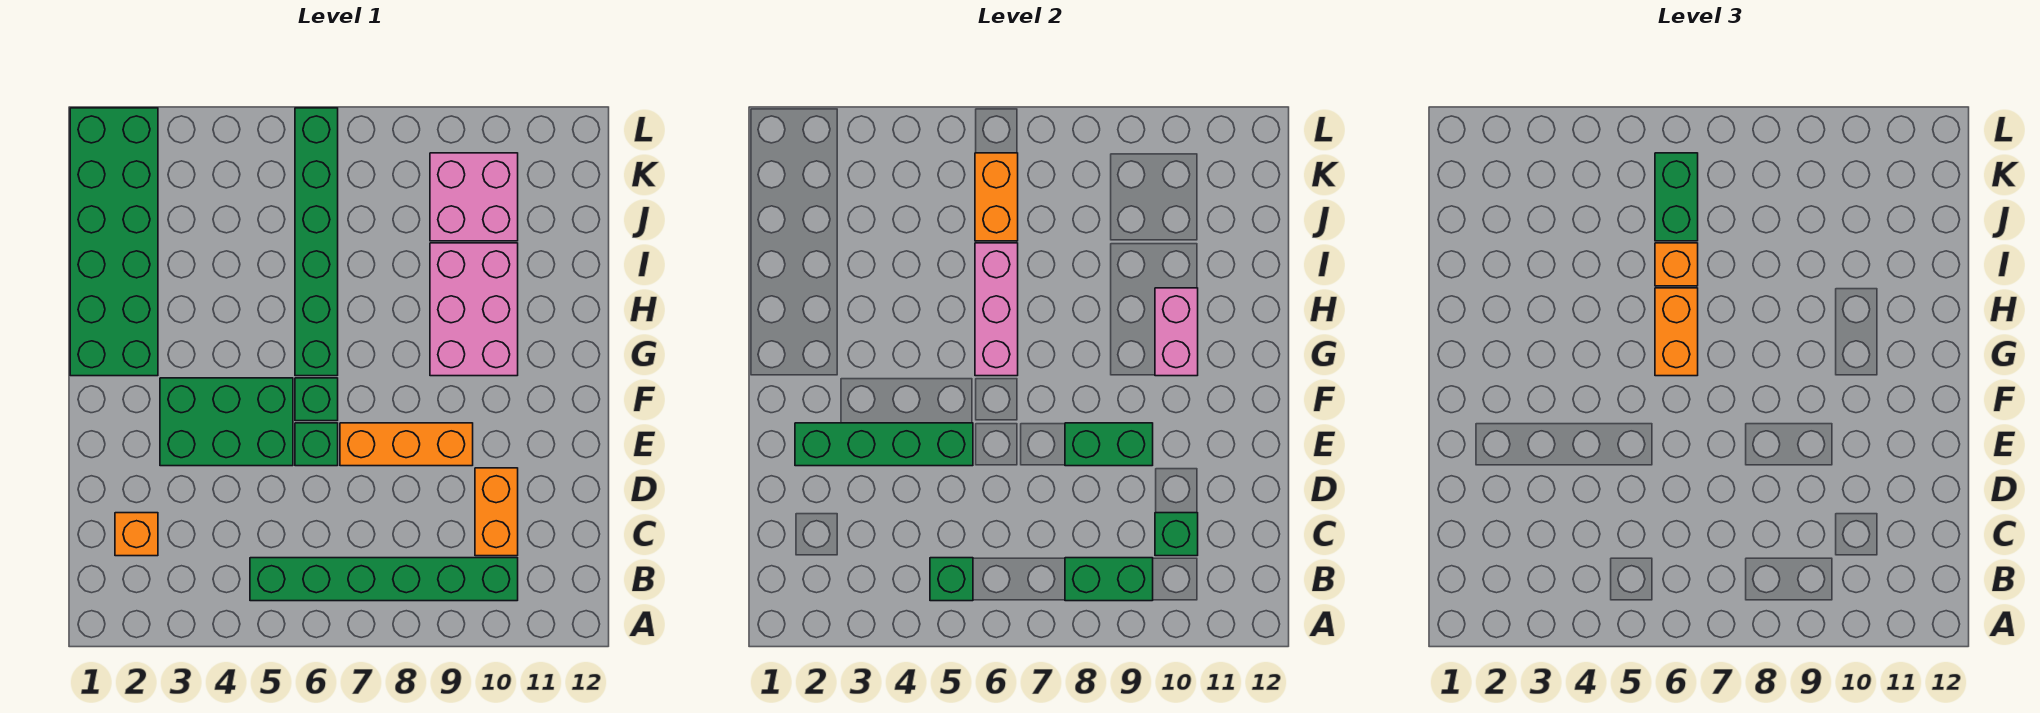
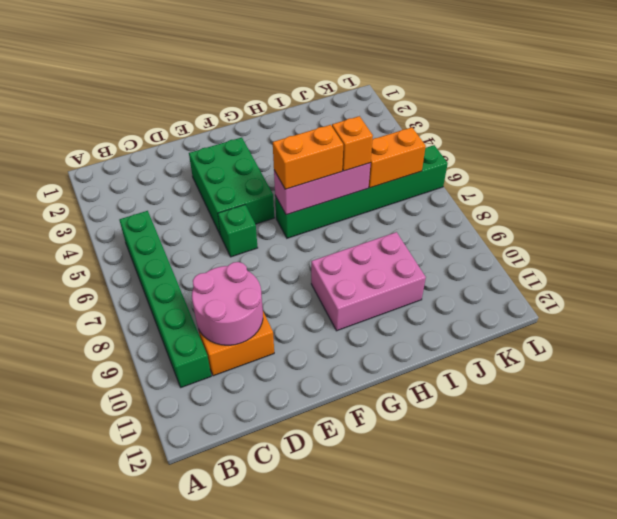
pink round brick C9:D10 level 2 -> green brick C10 level 2
none -> orange brick C2 level 1
none -> orange brick E7:E9 level 1
none -> green brick F6 level 1

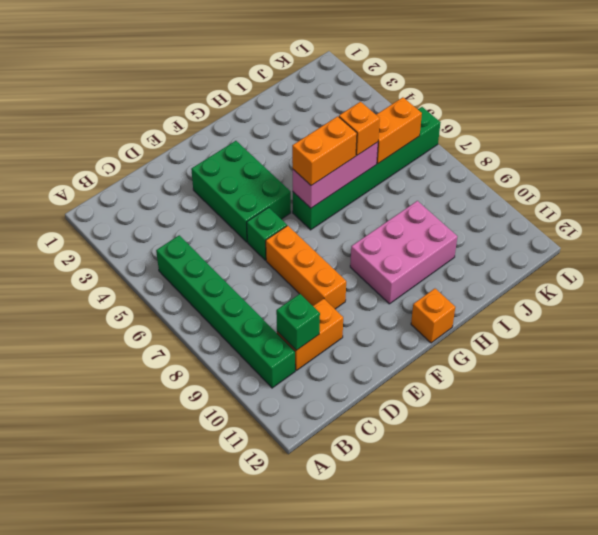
orange brick G12 level 1 -> orange brick C2 level 1
none -> green brick F6 level 1
none -> green brick G1:L2 level 1
none -> pink brick J9:K10 level 1

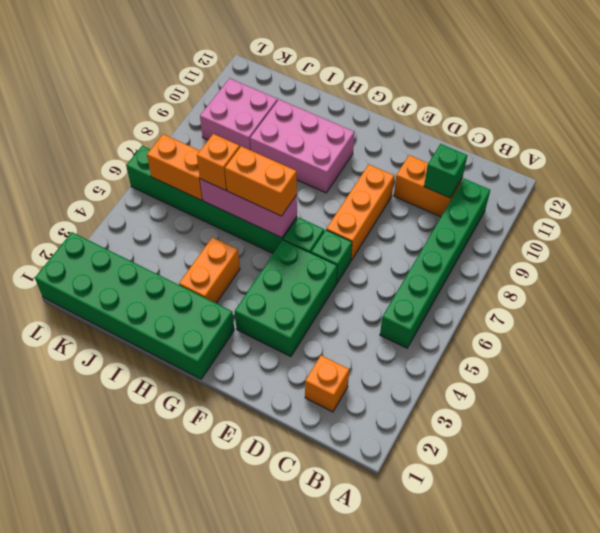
orange brick H3:H4 level 1 -> none
none -> green brick B5 level 2
none -> green brick B8:B9 level 2
none -> green brick E2:E5 level 2

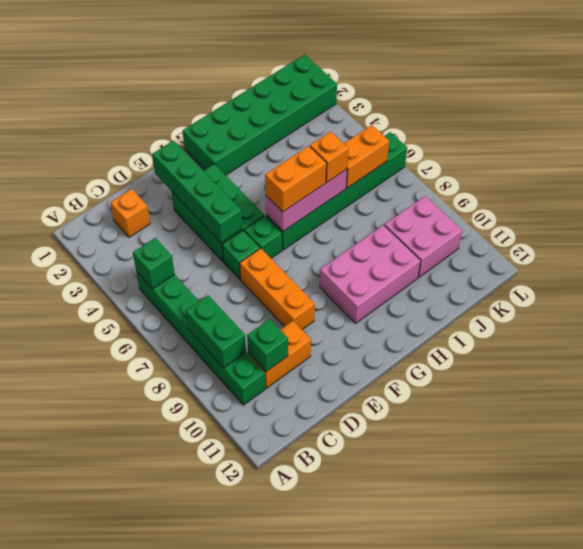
none -> green brick E8:E9 level 2
none -> pink brick G10:H10 level 2
none -> green brick J6:K6 level 3

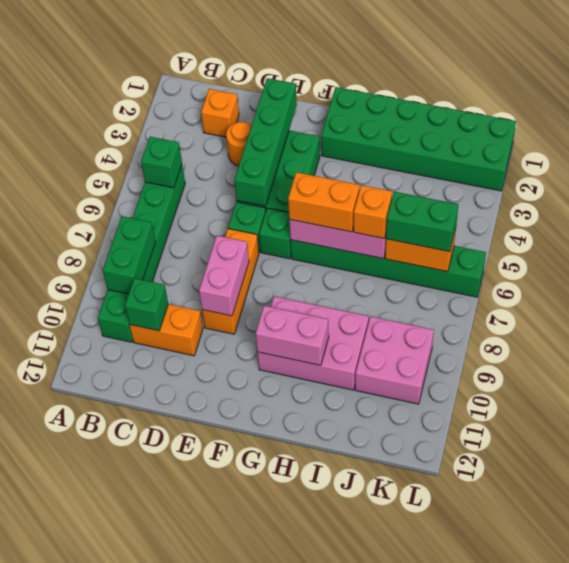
orange round brick D3 level 1 -> none
pink brick E8:E9 level 2 -> green brick E8:E9 level 2

